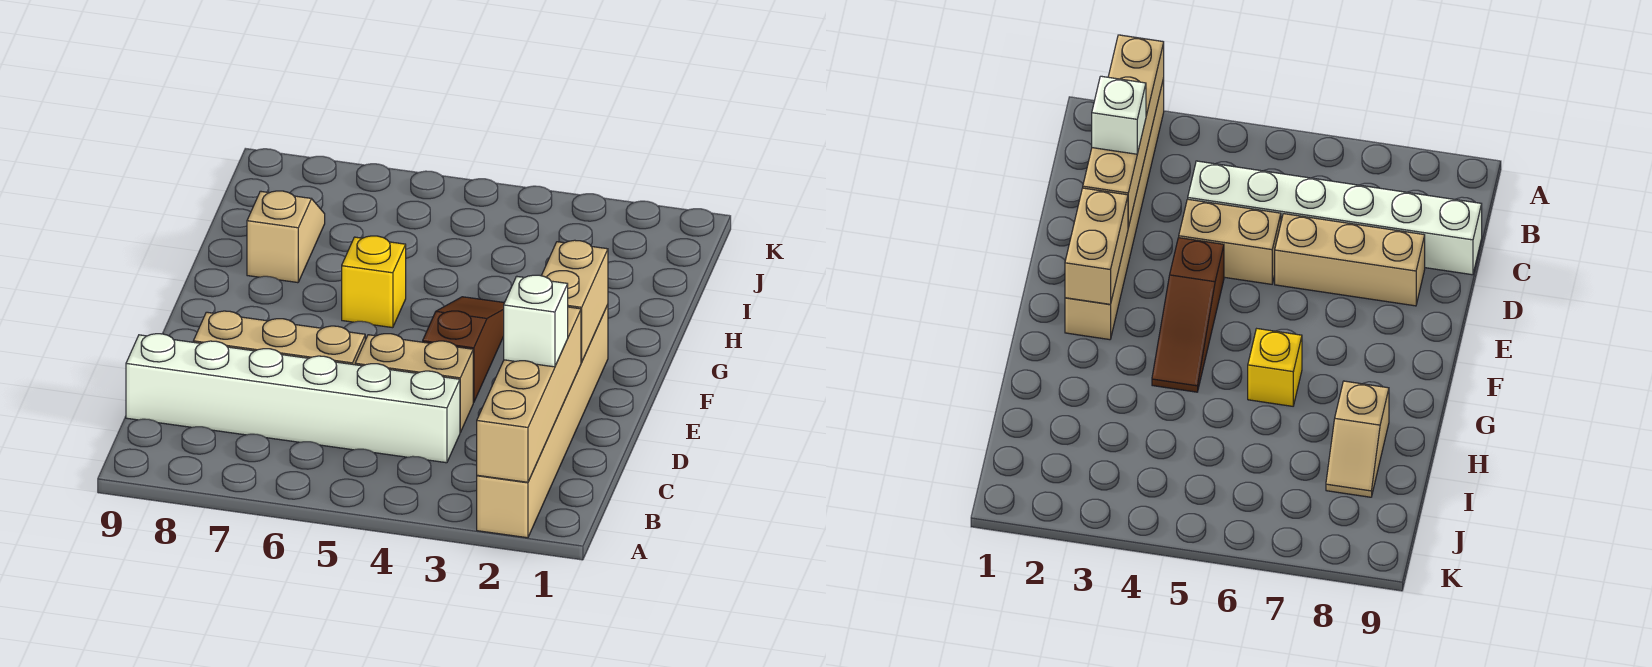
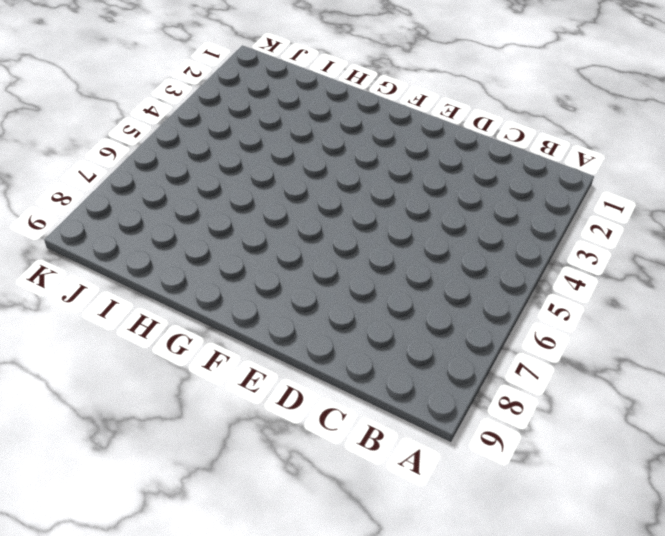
none -> tan brick A2:F2 level 1
none -> white brick C4:C9 level 1

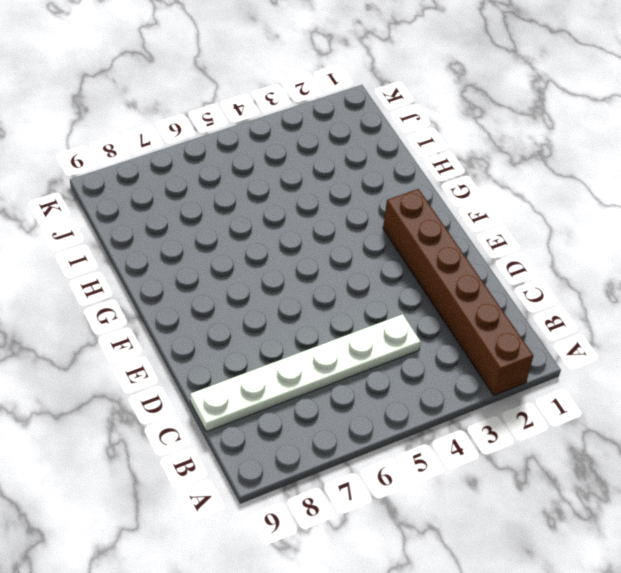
brown brick A2:F2 level 1 -> tan brick A2:F2 level 1
white plate C4:C9 level 1 -> white brick C4:C9 level 1
none -> tan brick D4:D5 level 1
none -> tan brick D6:D8 level 1

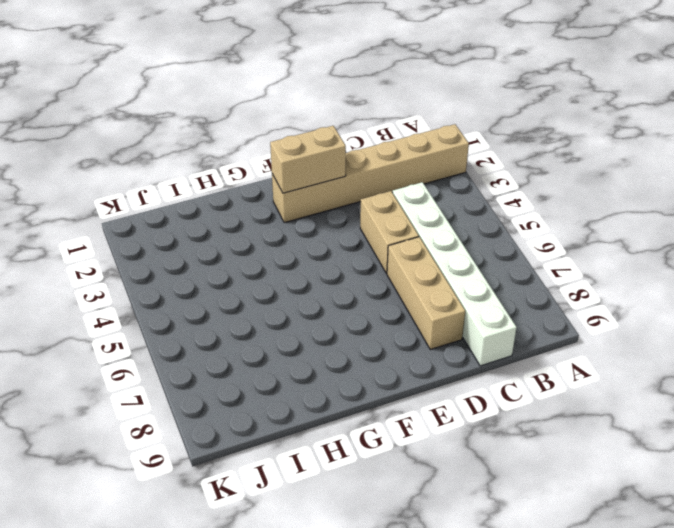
none -> brown slope E4:G4 level 1 top E
none -> yellow brick G6 level 1

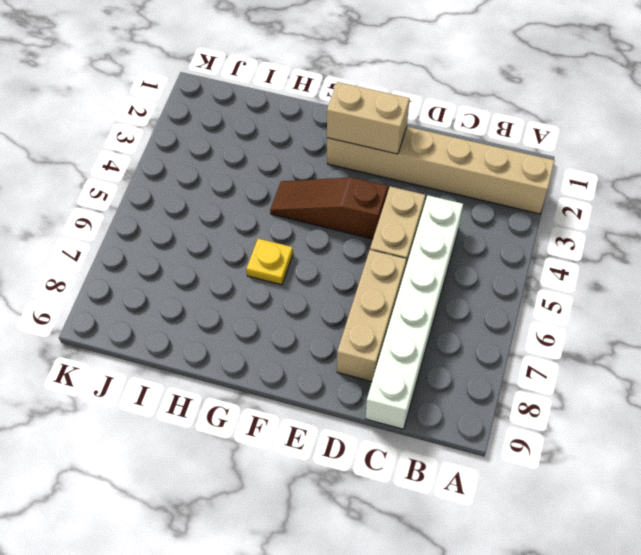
yellow plate G6 level 1 -> yellow brick G6 level 1
none -> tan slope H8:I8 level 1 top H
none -> tan brick A2:D2 level 2

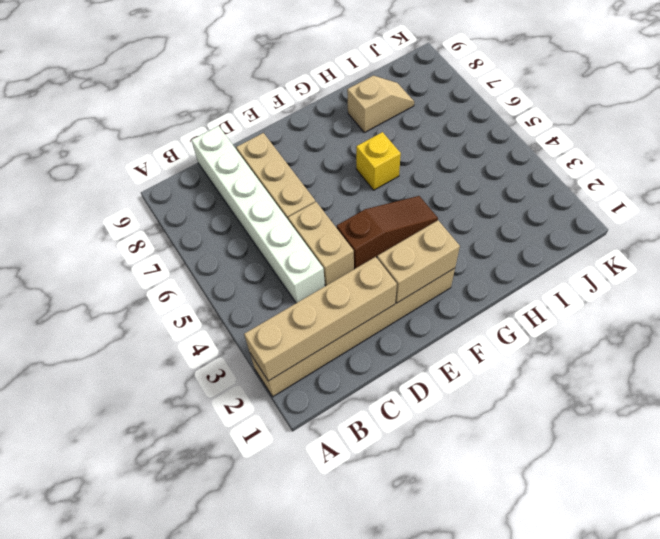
none -> white brick C2 level 3

